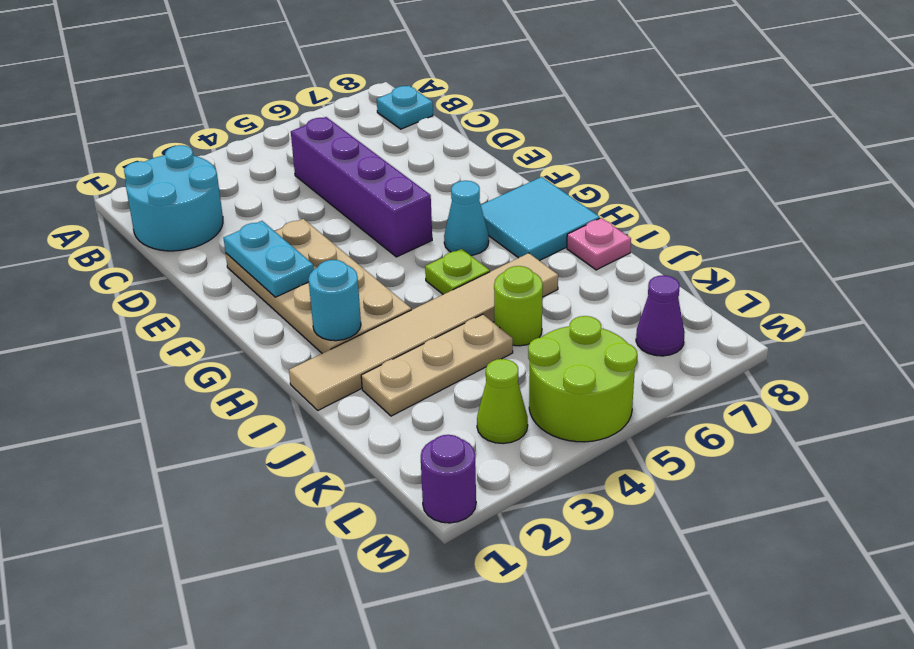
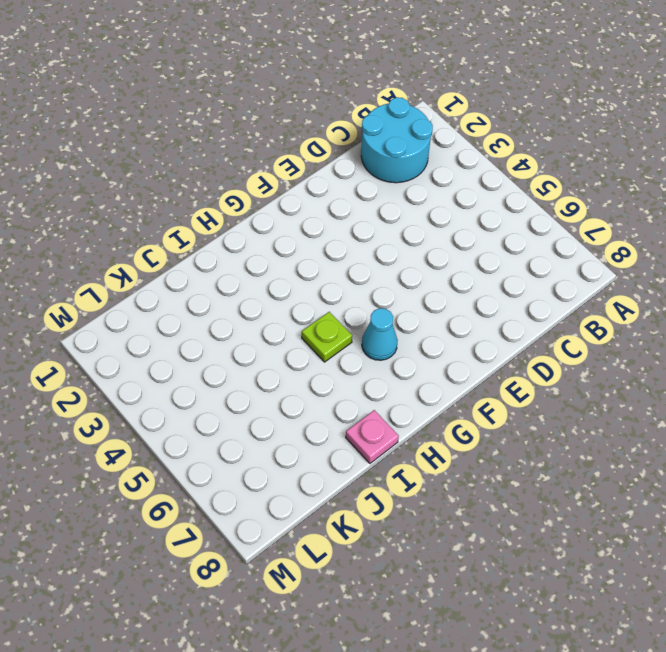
none -> cyan plate B8 level 1
none -> purple brick C5:F5 level 1
none -> tan plate E2:H3 level 1

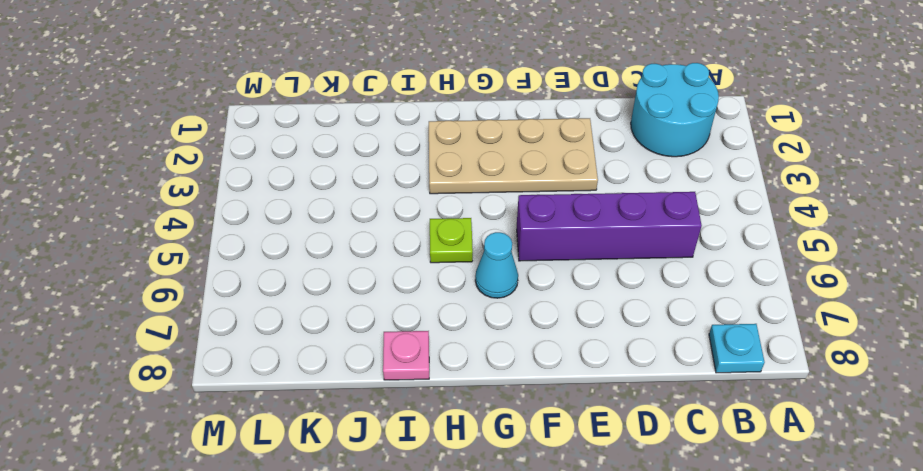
none -> cyan tile G7:H8 level 1
none -> tan tile I1:I6 level 1
none -> tan plate J2:J4 level 1

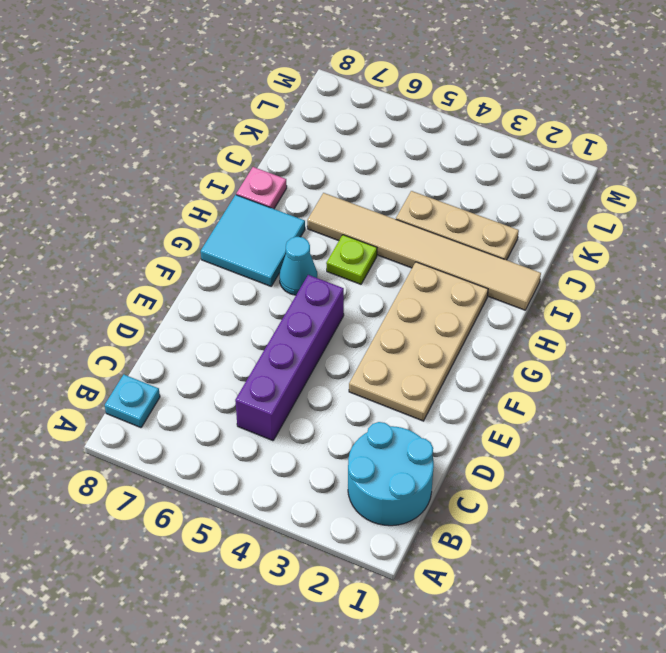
none -> lime round brick J5 level 1
none -> lime cone L3 level 1
none -> lime round brick L4:M5 level 1

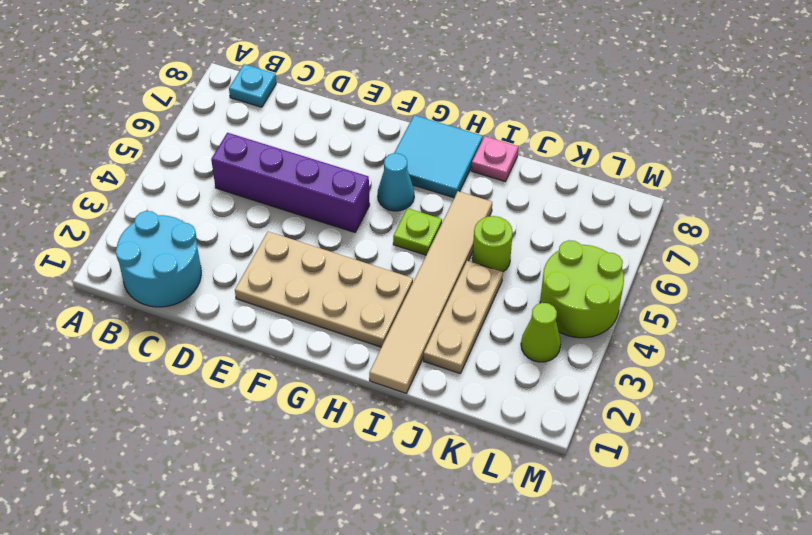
none -> purple cone L7 level 1
none -> purple round brick M1 level 1
none -> cyan plate E2:F2 level 2

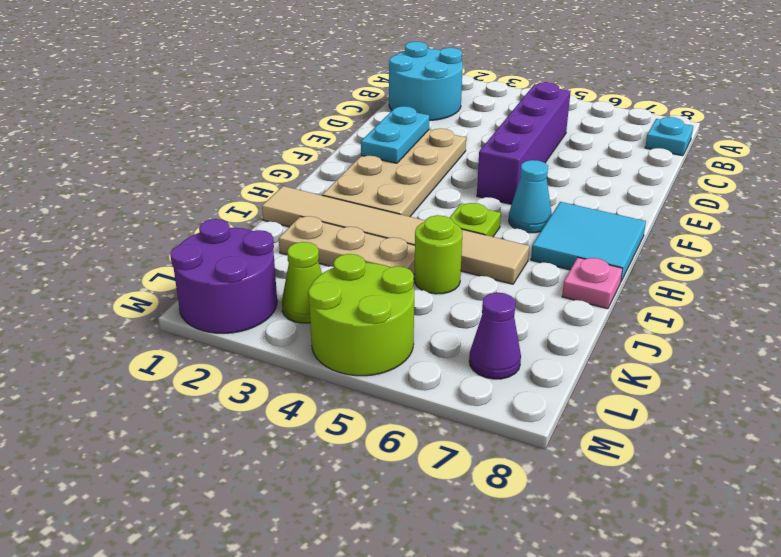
purple round brick L1:M2 level 1 -> purple round brick M1 level 1
none -> cyan round brick H2 level 2

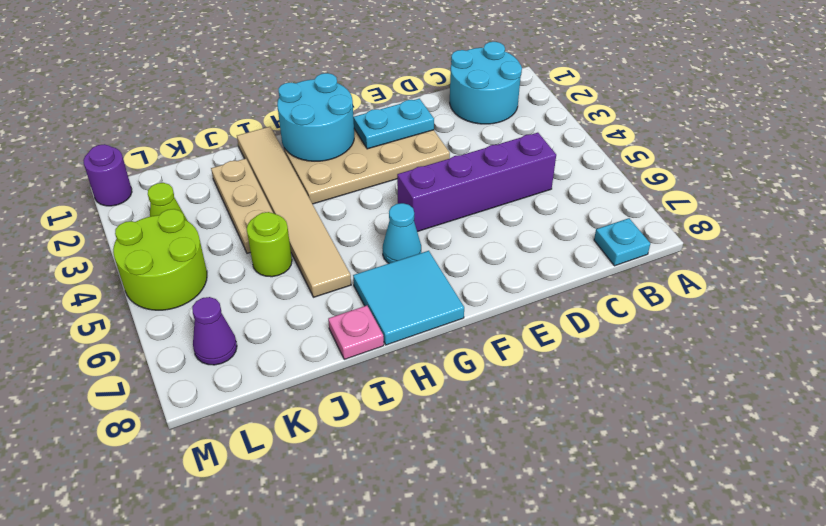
cyan round brick G1:H2 level 2 -> cyan round brick H2 level 2
none -> lime plate H5 level 1

